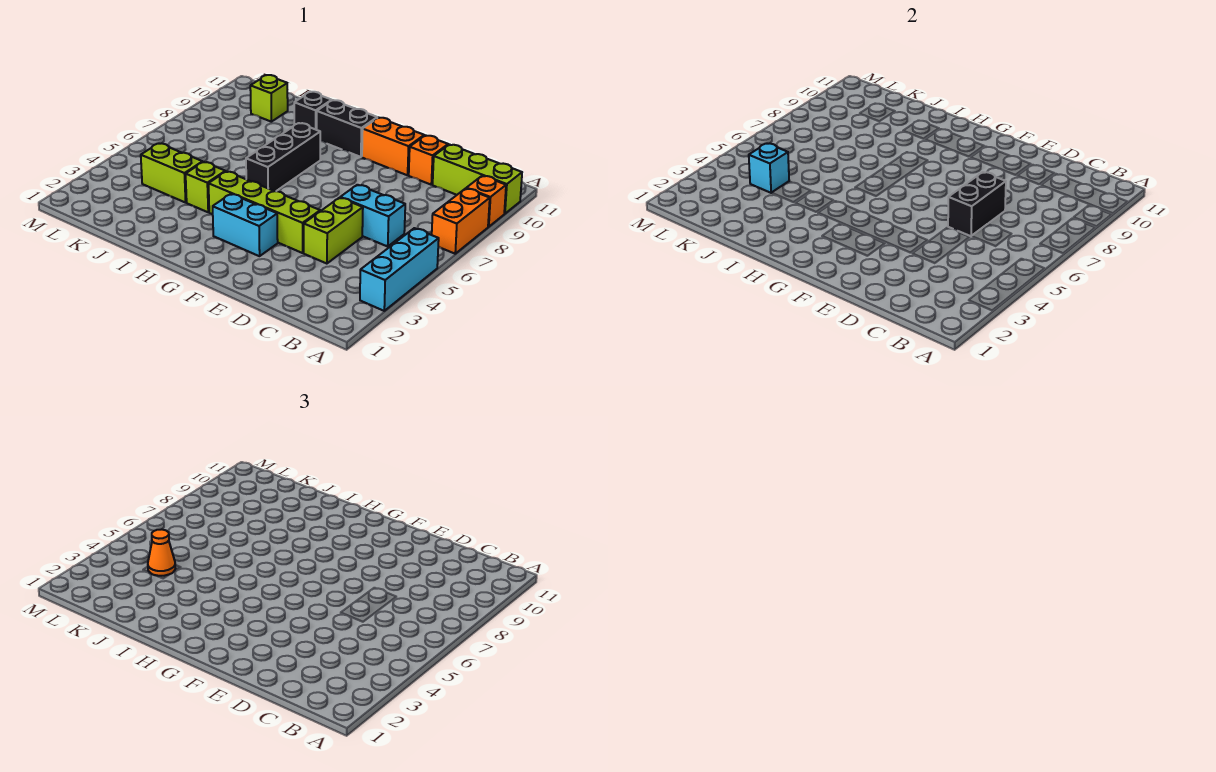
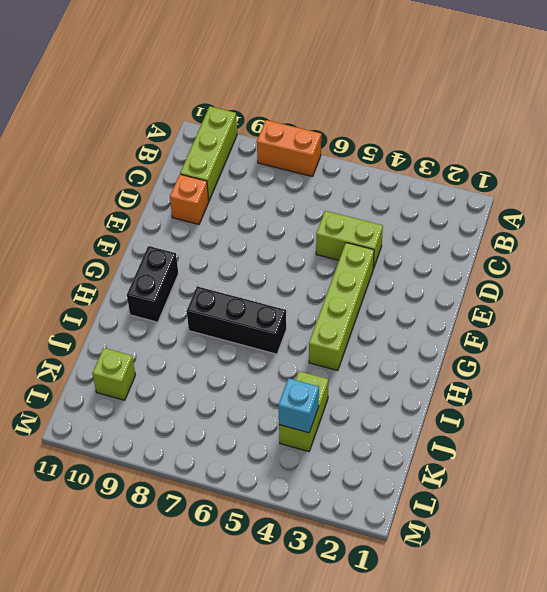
none -> cyan brick A3:A5 level 1
none -> orange brick A9 level 1
none -> cyan brick C6:D6 level 1

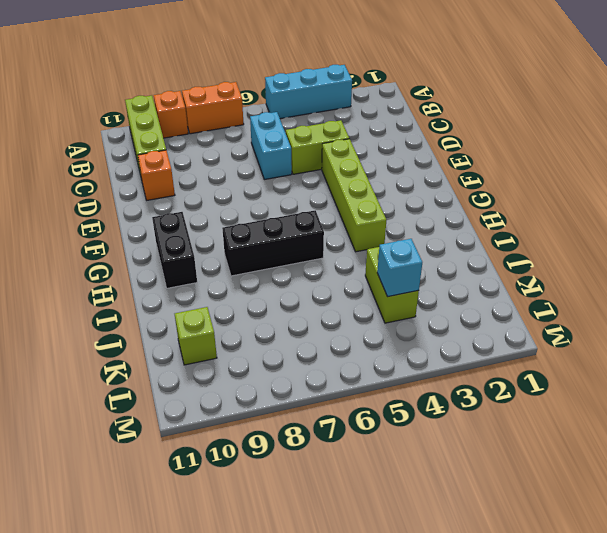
none -> orange brick E10:F10 level 1
none -> cyan brick F3:G3 level 1
none -> lime brick I4 level 1

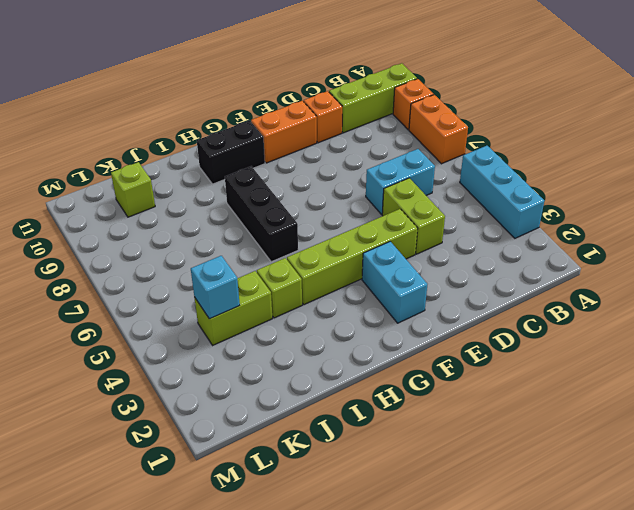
cyan brick F2:F3 level 1 -> cyan brick F3:G3 level 1
none -> black brick I10 level 1
none -> black brick D6:D7 level 2
none -> orange cone K4 level 3

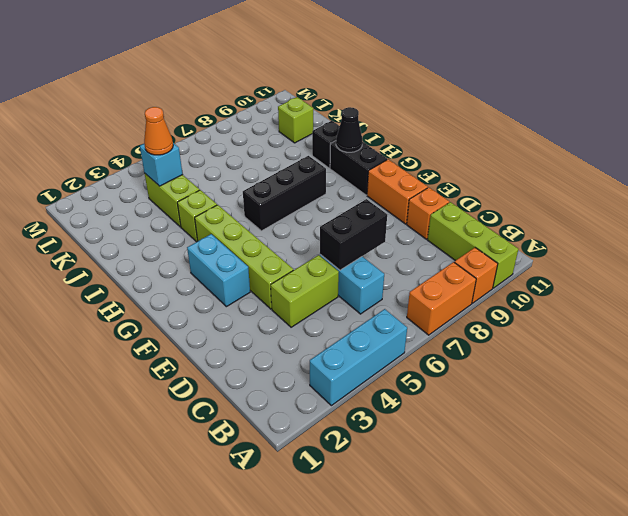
black cone H10 level 2 -> none

